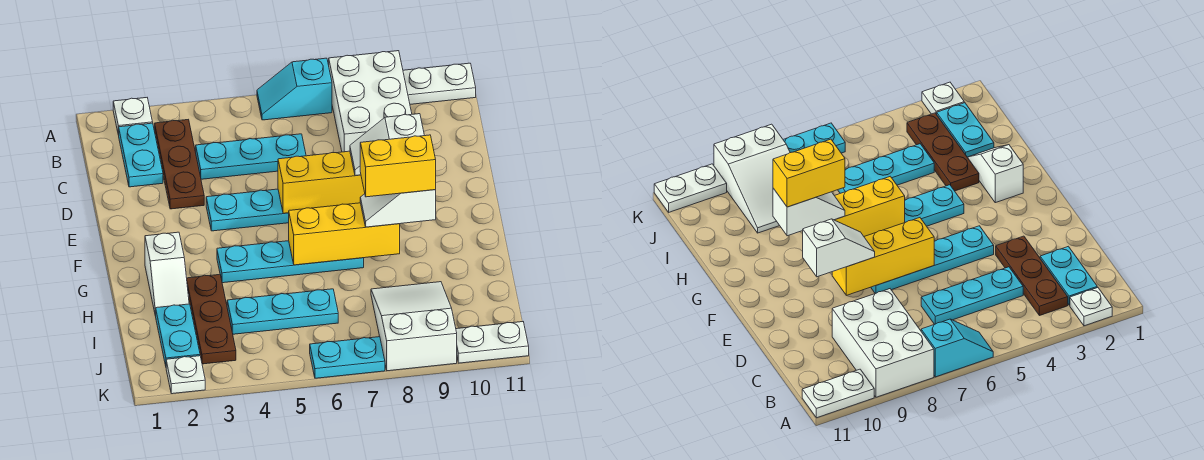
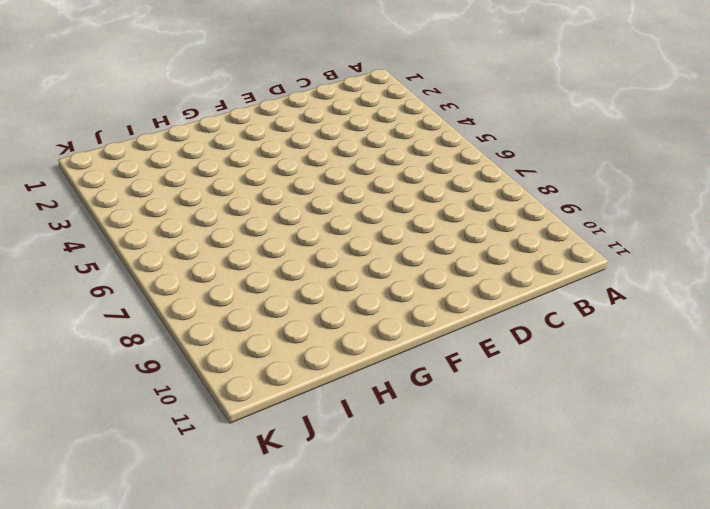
none -> white plate A2 level 1
none -> cyan slope A6:A7 level 1 top 7
none -> white brick A8:C9 level 1

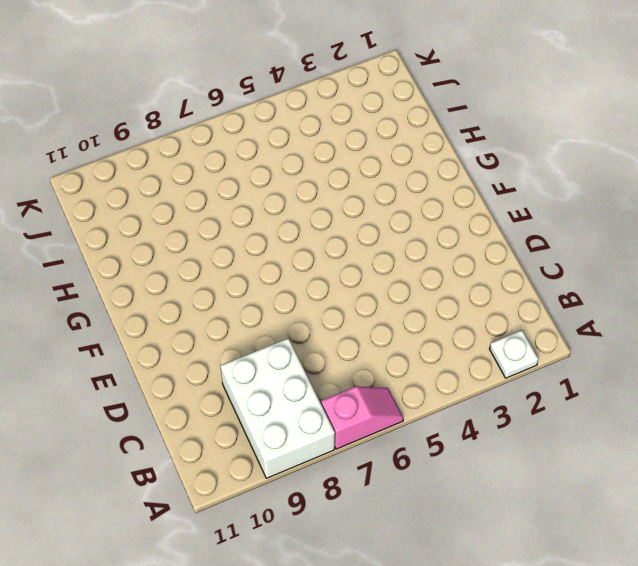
pink slope A6:A7 level 1 top 7 -> cyan slope A6:A7 level 1 top 7
none -> white plate A10:A11 level 1
none -> cyan plate B2:C2 level 1
none -> brown plate B3:D3 level 1

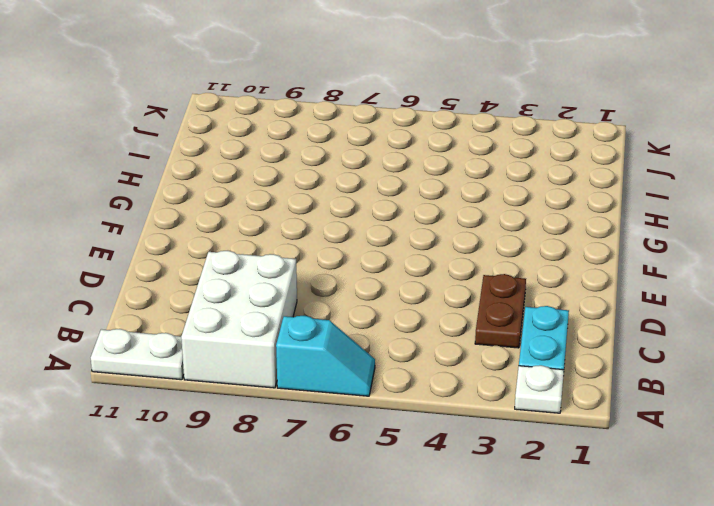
brown plate C3:D3 level 1 -> brown plate B3:D3 level 1
none -> cyan plate C4:C6 level 1
none -> cyan plate E4:E7 level 1
none -> white slope G2:H2 level 1 top G

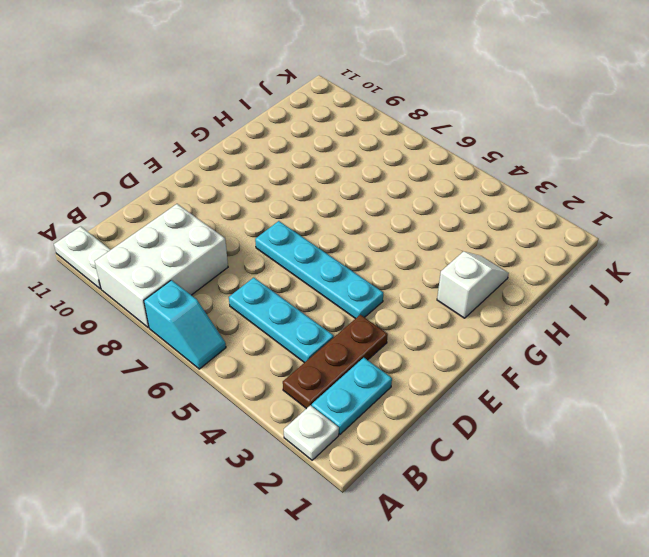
none -> cyan plate G4:G7 level 1
none -> brown plate H3:J3 level 1
none -> cyan plate I2:J2 level 1

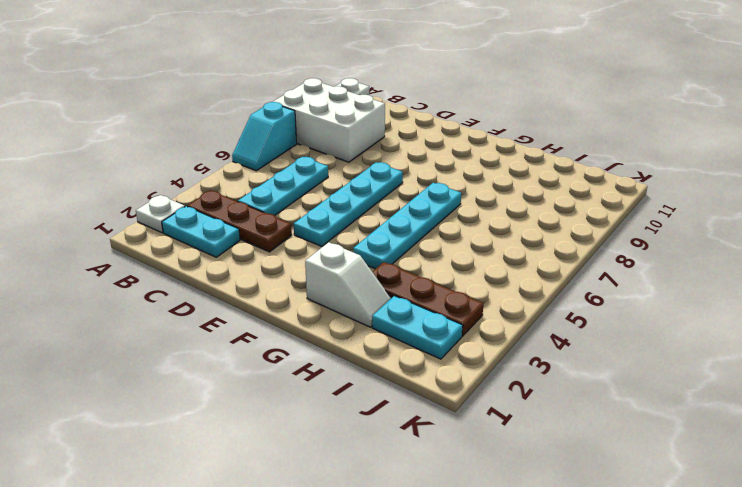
none -> cyan plate I4:I6 level 1
none -> white slope I8:K9 level 1 top K
none -> white plate K2 level 1

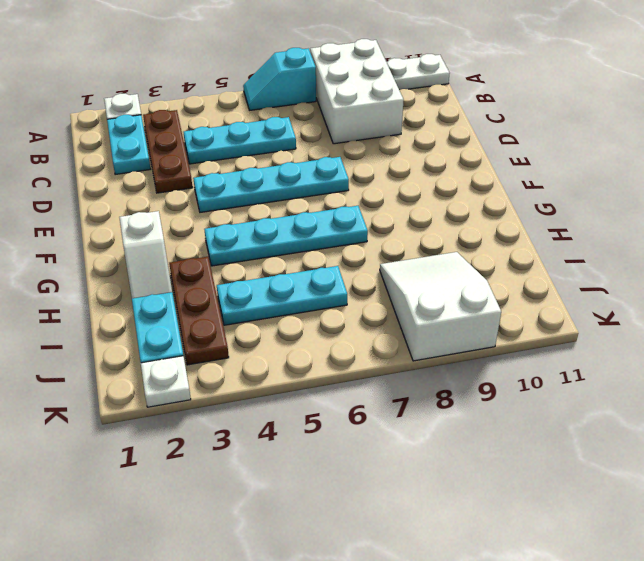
none -> cyan plate K6:K7 level 1
none -> white plate K10:K11 level 1
none -> yellow brick E6:E8 level 2

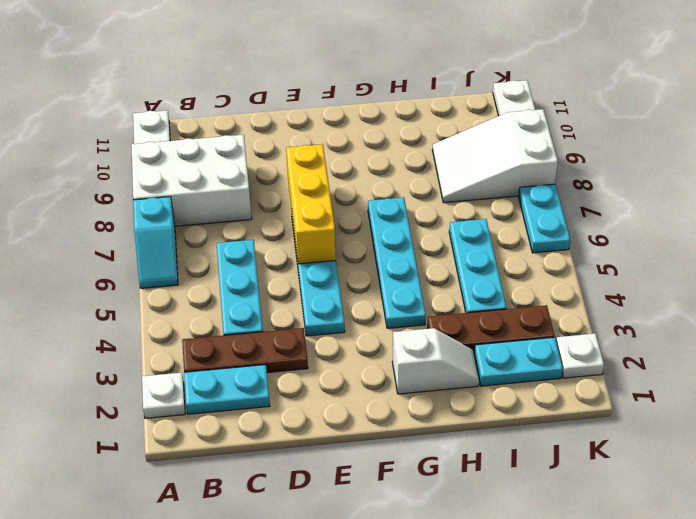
none -> yellow brick G6:G8 level 2
none -> white slope E8:E9 level 3 top 9
none -> white slope G8:G9 level 3 top 9

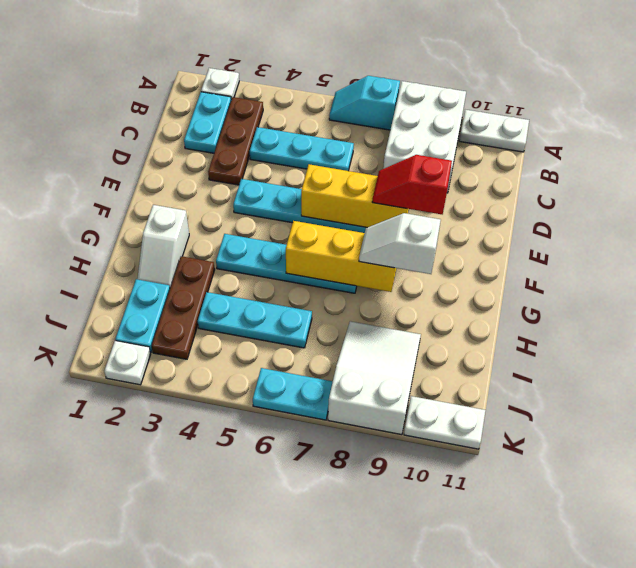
red slope E8:E9 level 3 top 9 -> white slope E8:E9 level 3 top 9
none -> yellow brick G8:G9 level 4

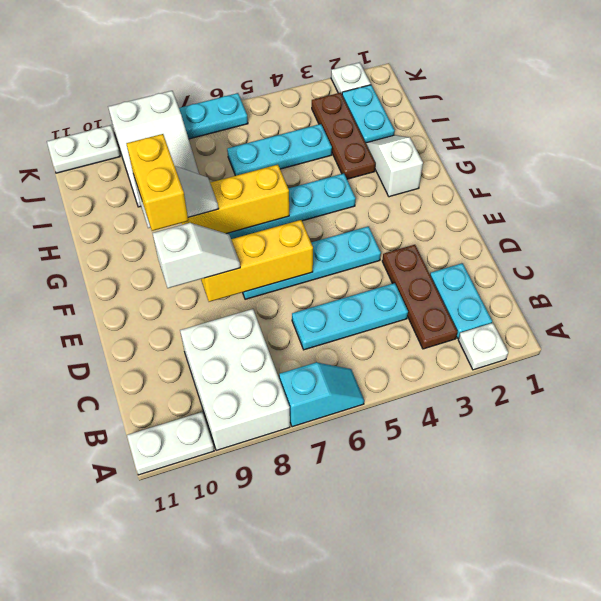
yellow brick F9:G9 level 4 -> yellow brick G8:G9 level 4

